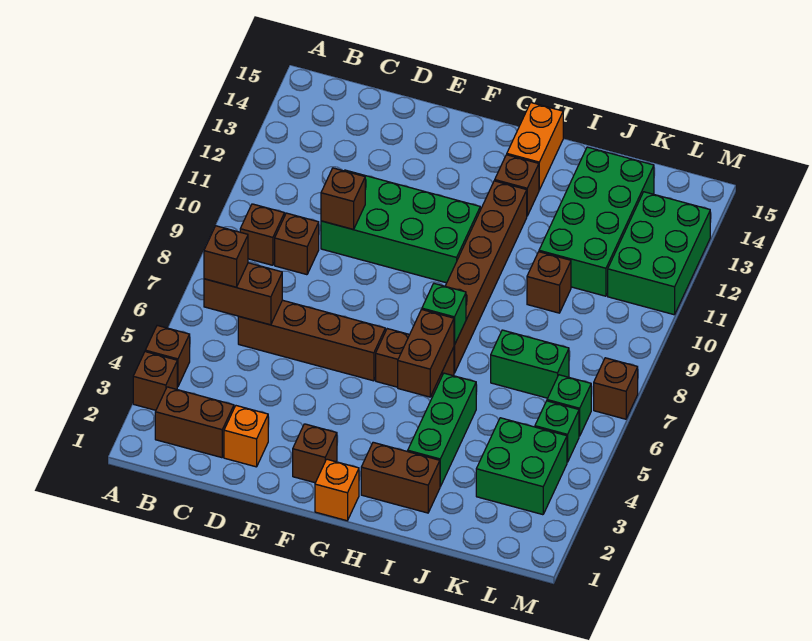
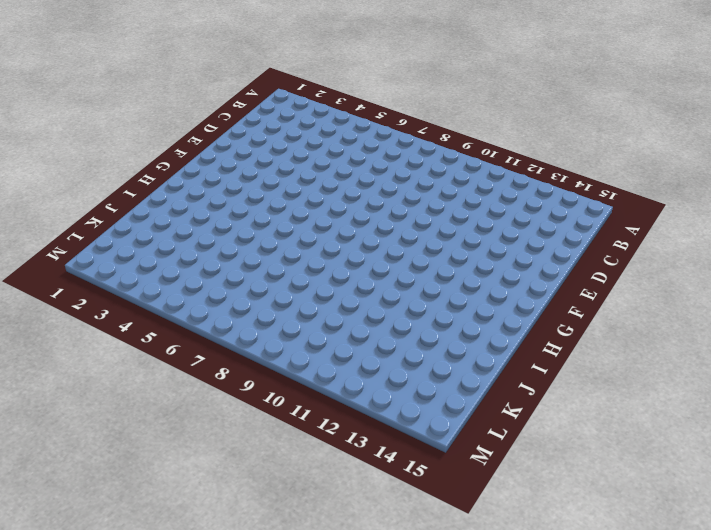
none -> brown brick A3 level 1
none -> brown brick A4 level 1
none -> brown brick B2:C2 level 1

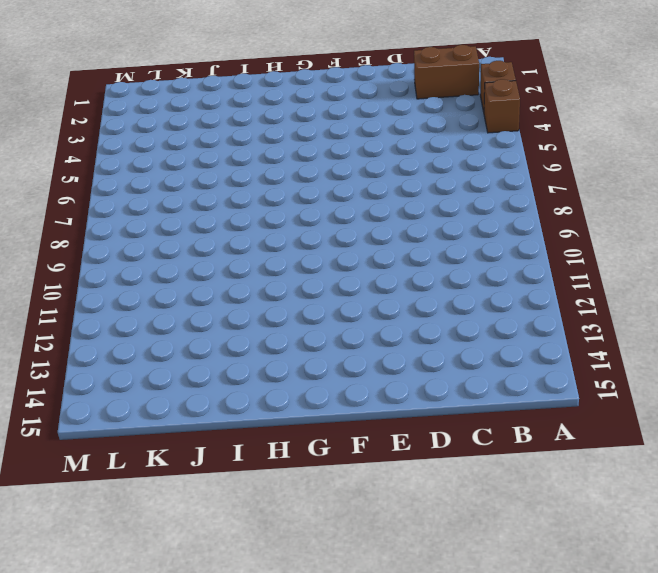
none -> brown brick B9 level 1
none -> brown brick C6:F6 level 1
none -> brown brick C9 level 1

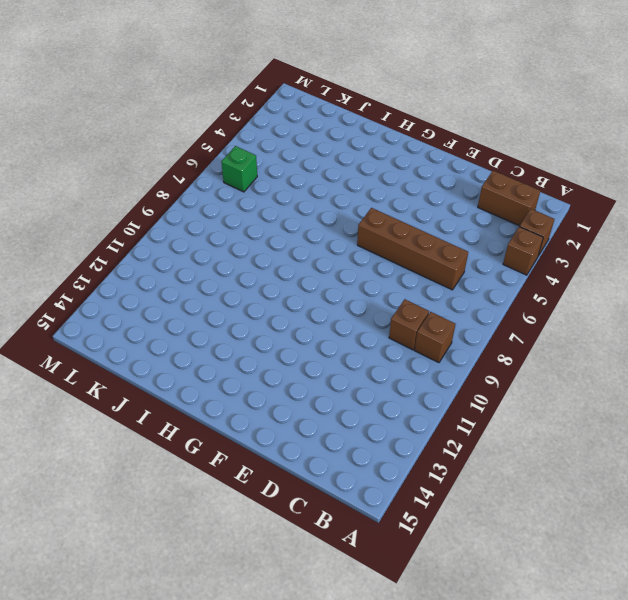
none -> orange brick D2 level 1
none -> green brick D10:G11 level 1
none -> brown brick F2 level 1

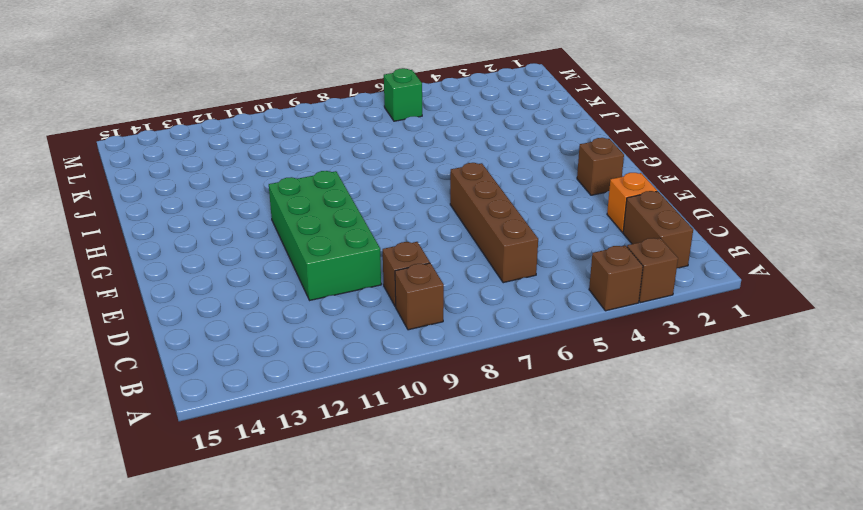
none -> orange brick G1 level 1
none -> brown brick G6:H6 level 1
none -> brown brick H2:I2 level 1

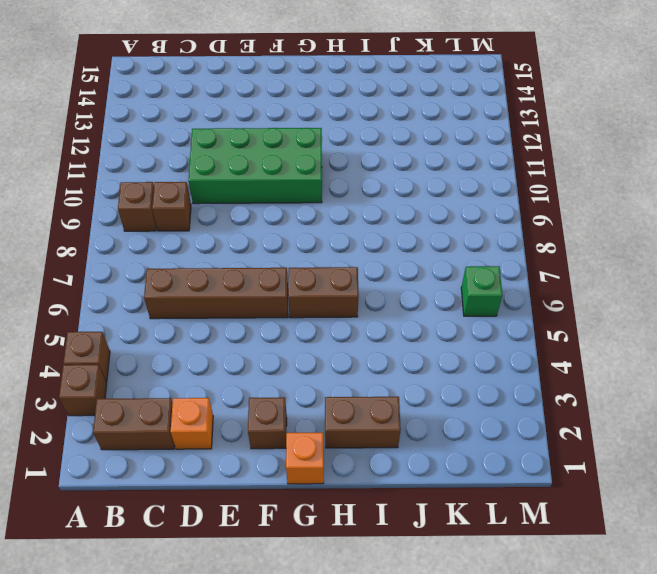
none -> brown brick H7:H12 level 1
none -> brown brick H13 level 1
none -> orange brick H14:H15 level 1

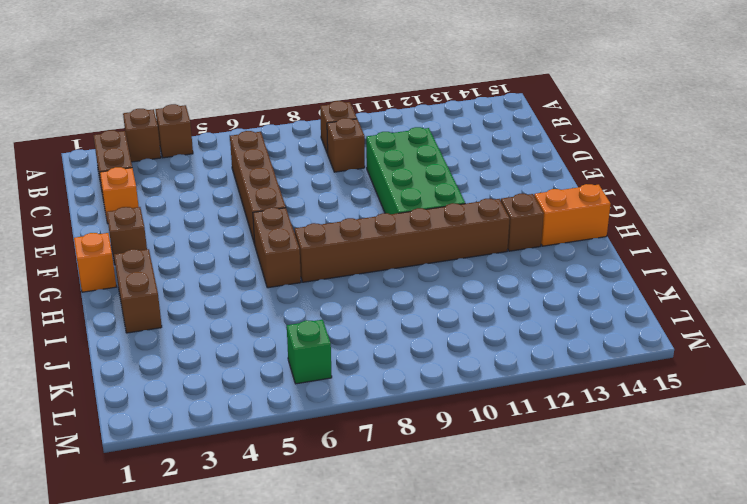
none -> green brick I3:I5 level 1
none -> green brick J7:K7 level 1
none -> brown brick J10 level 1

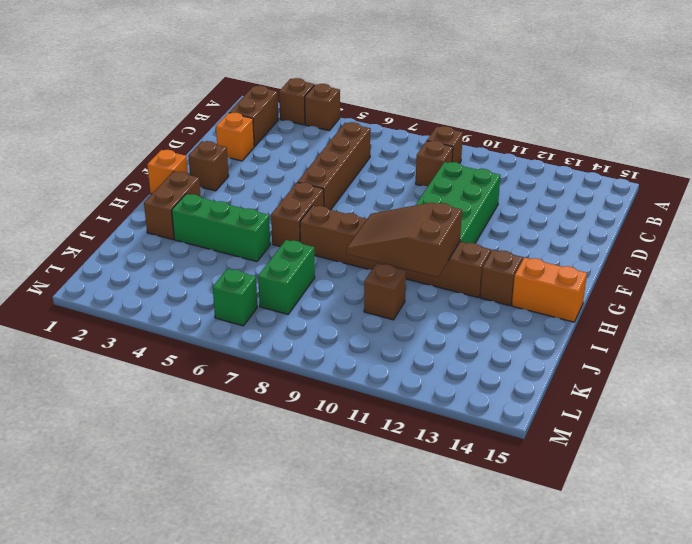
brown slope H9:I11 level 2 top 11 -> none
none -> green brick J11:K14 level 1
none -> green brick K3:L4 level 1
none -> green brick L5 level 1

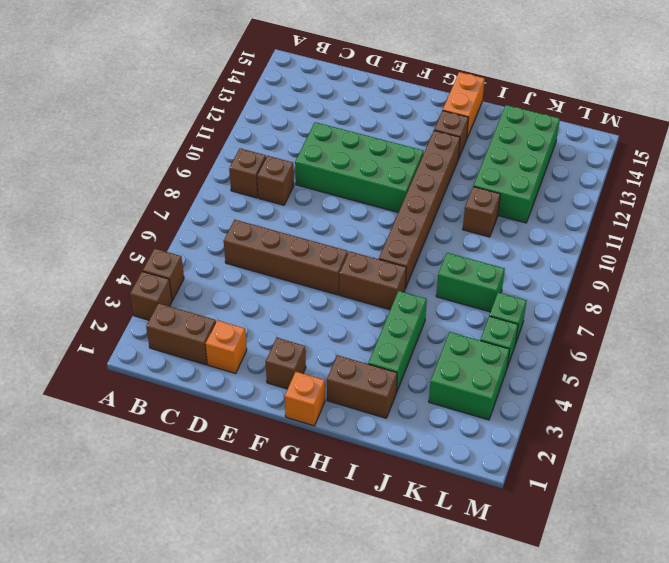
none -> green brick L11:M13 level 1
none -> brown brick M7 level 1
none -> brown brick B6:C6 level 2

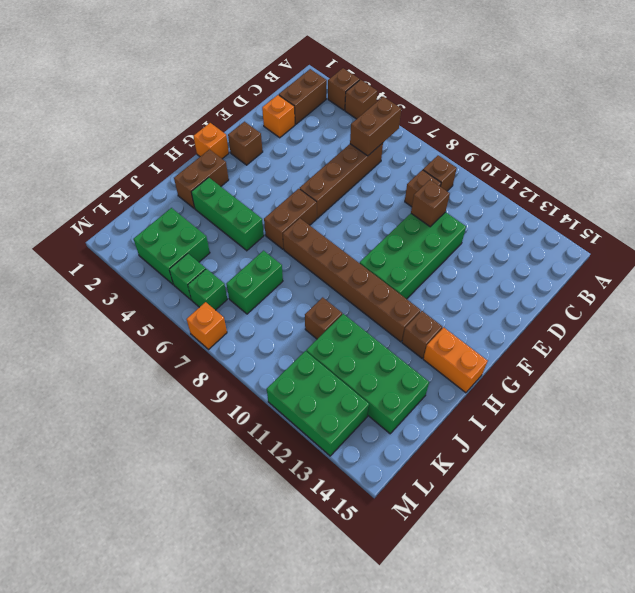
orange brick M7 level 1 -> brown brick M7 level 1
none -> brown brick H5:H6 level 2
none -> green brick H7 level 2
none -> brown brick B6 level 3

